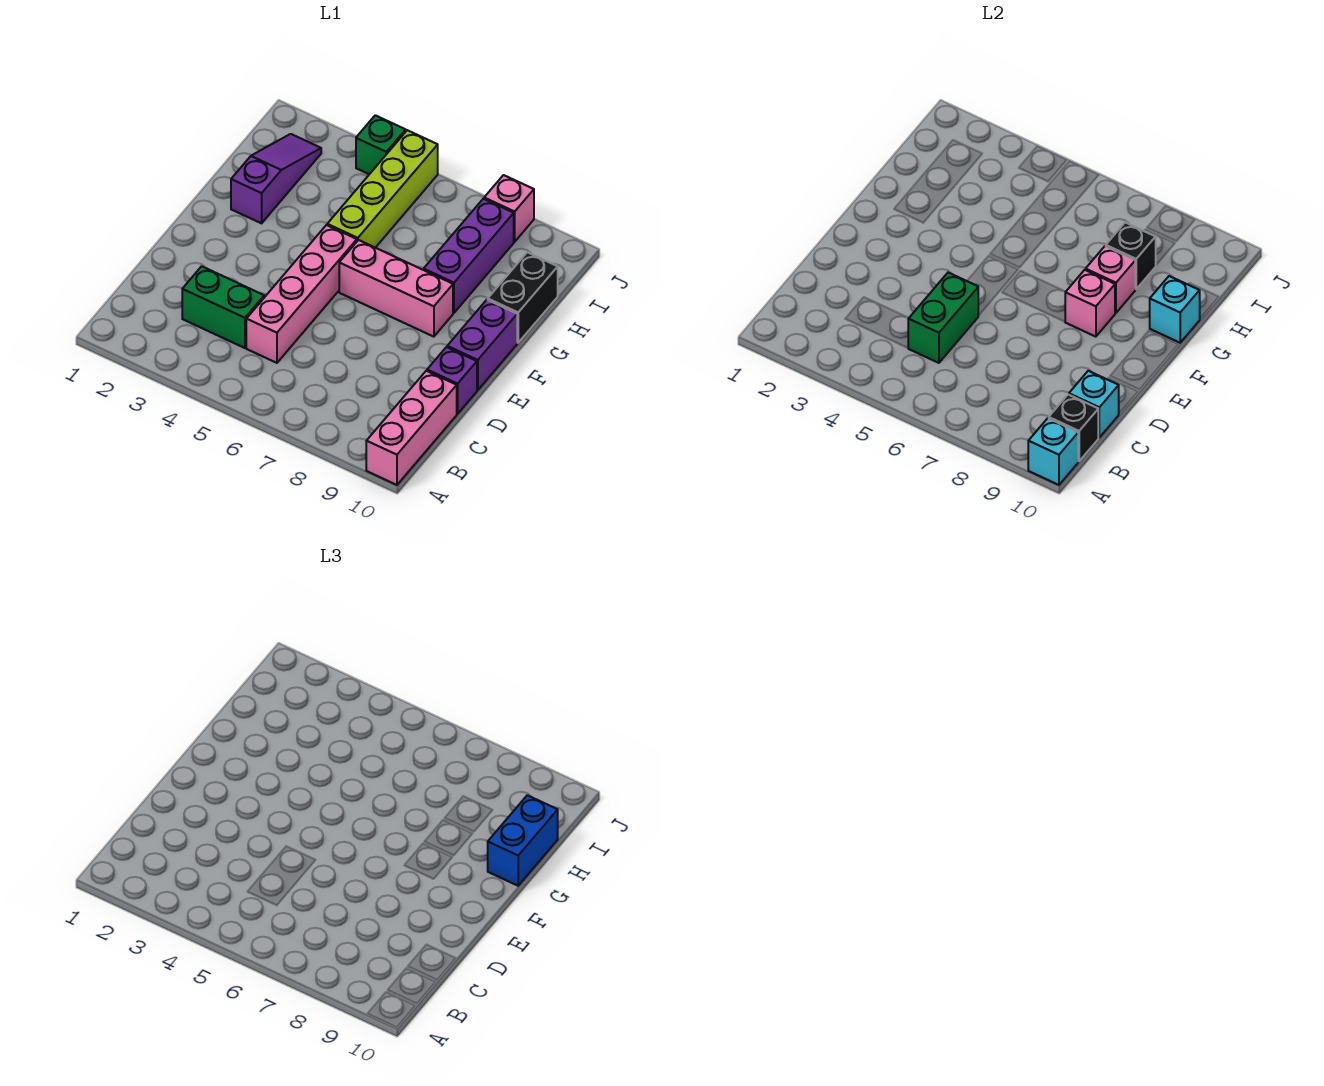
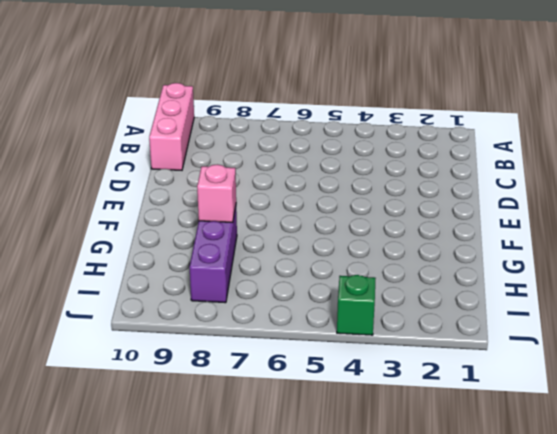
none -> green brick C3:C4 level 1
none -> pink brick C5:F5 level 1
none -> purple brick D10 level 1

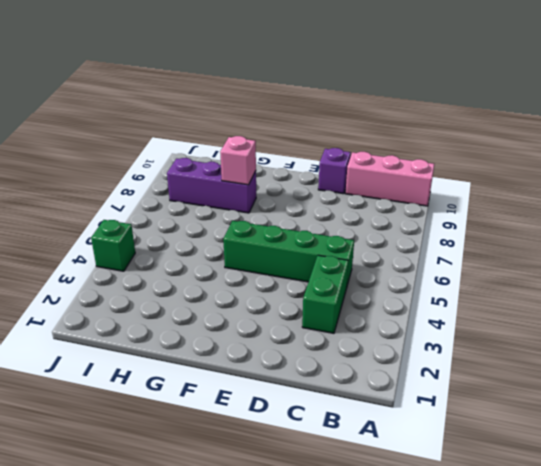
green brick C5:F5 level 1 -> pink brick C5:F5 level 1
none -> purple brick E10:F10 level 1
none -> pink brick F6:F8 level 1
none -> purple slope G2:I2 level 1 top G

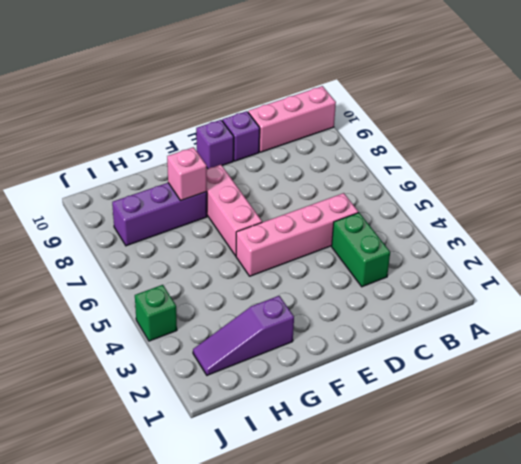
purple brick E10 level 1 -> purple brick E10:F10 level 1
none -> lime brick G5:J5 level 1
none -> black brick G10:H10 level 1
none -> pink brick J8 level 1

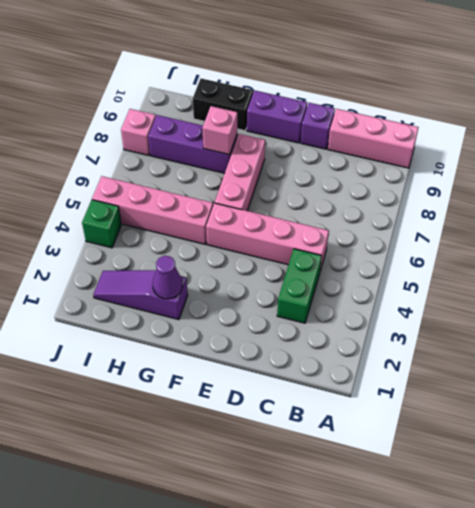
purple cone G2 level 2 -> none
pink brick G5:J5 level 1 -> lime brick G5:J5 level 1
none -> cyan brick A10 level 2
none -> black brick B10 level 2
none -> green brick C5:D5 level 2

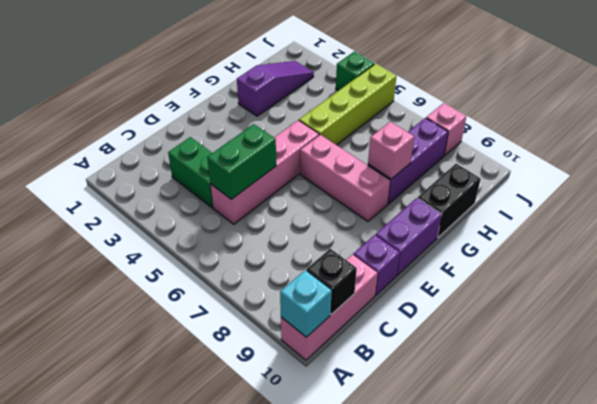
none -> cyan brick C10 level 2
none -> pink brick F8 level 2
none -> cyan brick G10 level 2

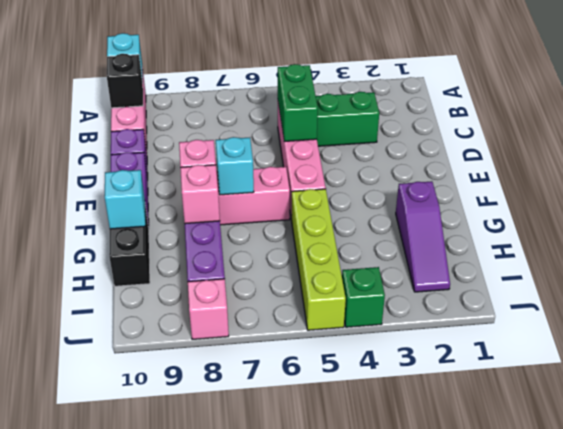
cyan brick F7 level 2 -> cyan brick C10 level 2
none -> black brick H8 level 2
none -> blue brick G10:H10 level 3

